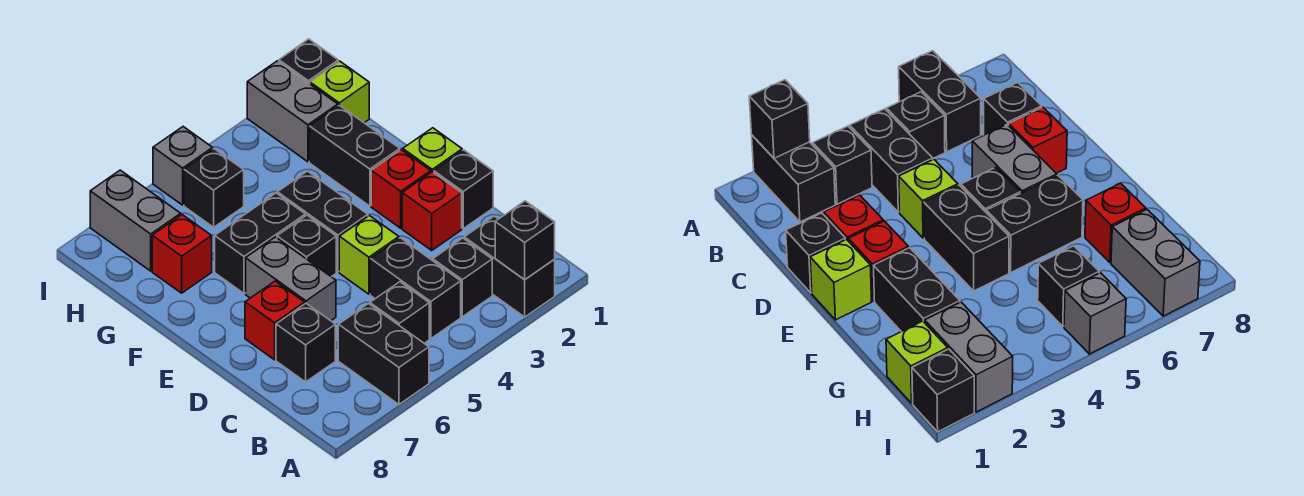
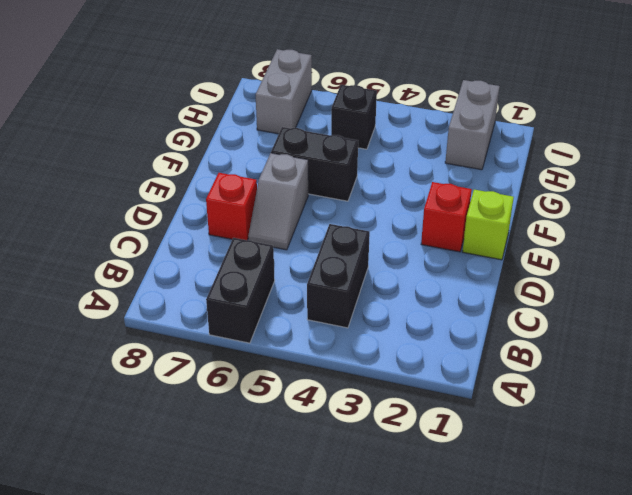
grey slope D6:E6 level 1 top E -> grey brick D6:E6 level 1
none -> black brick A2:B2 level 1
none -> black brick B3 level 1
none -> black brick B5 level 1

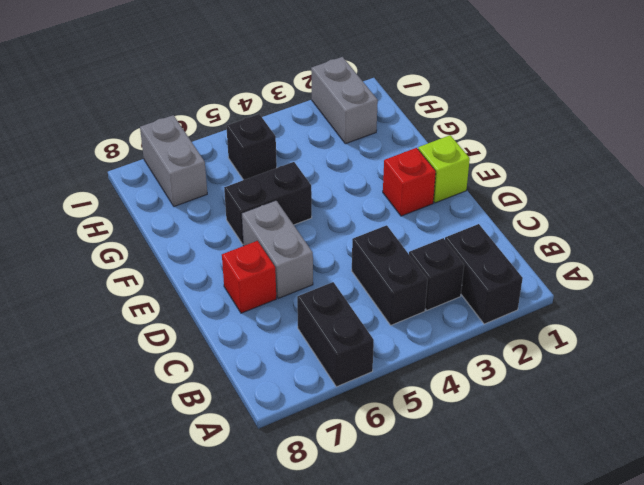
none -> black brick B5 level 1
none -> black brick C7 level 1
none -> black brick D1 level 1

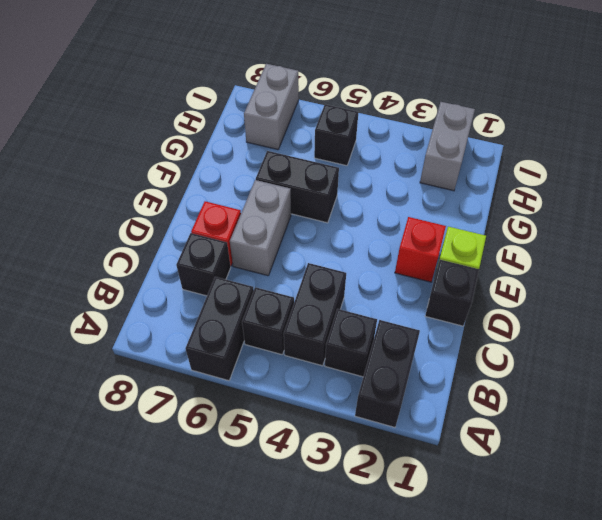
none -> red brick D2 level 1
none -> lime brick D4 level 1
none -> black brick E4:F4 level 1

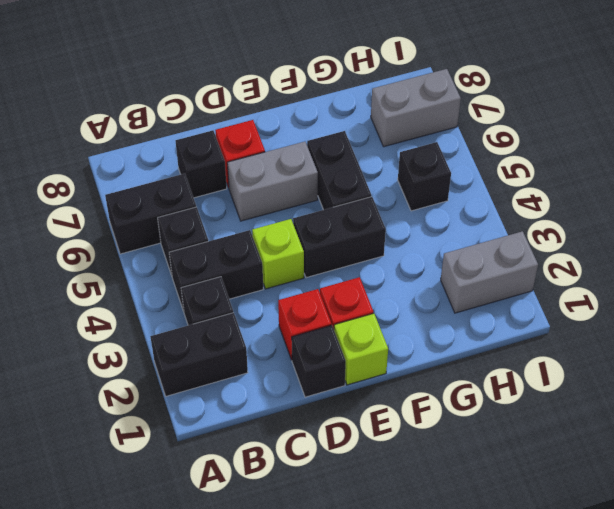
none -> black brick E5 level 1
none -> black brick F2:G2 level 1
none -> red brick G7 level 1

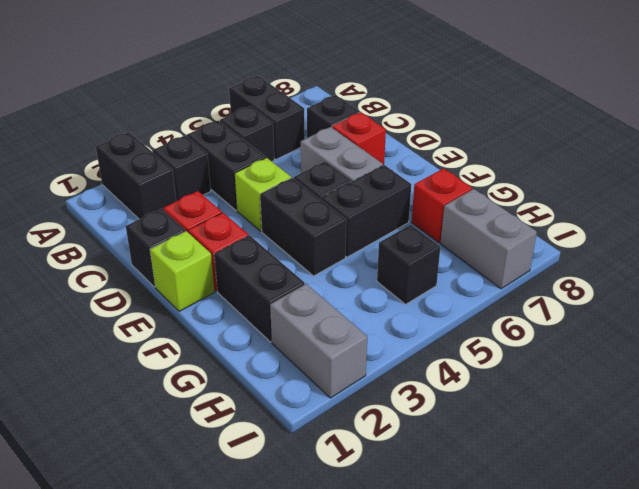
none -> lime brick H1 level 1
none -> black brick I1 level 1
none -> grey brick I5 level 1

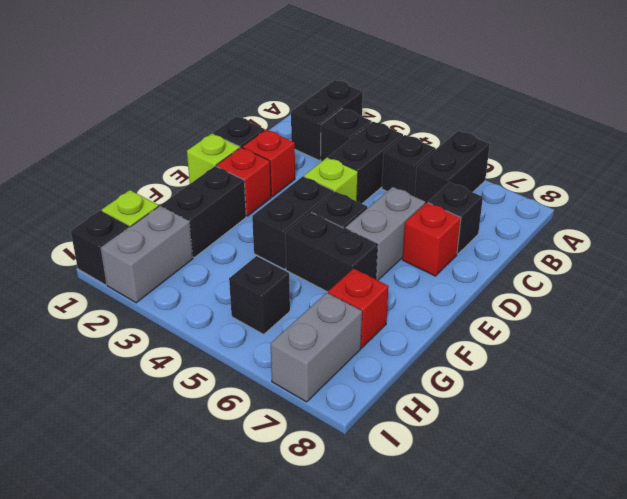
none -> grey brick I5 level 1
none -> black brick A2 level 2

